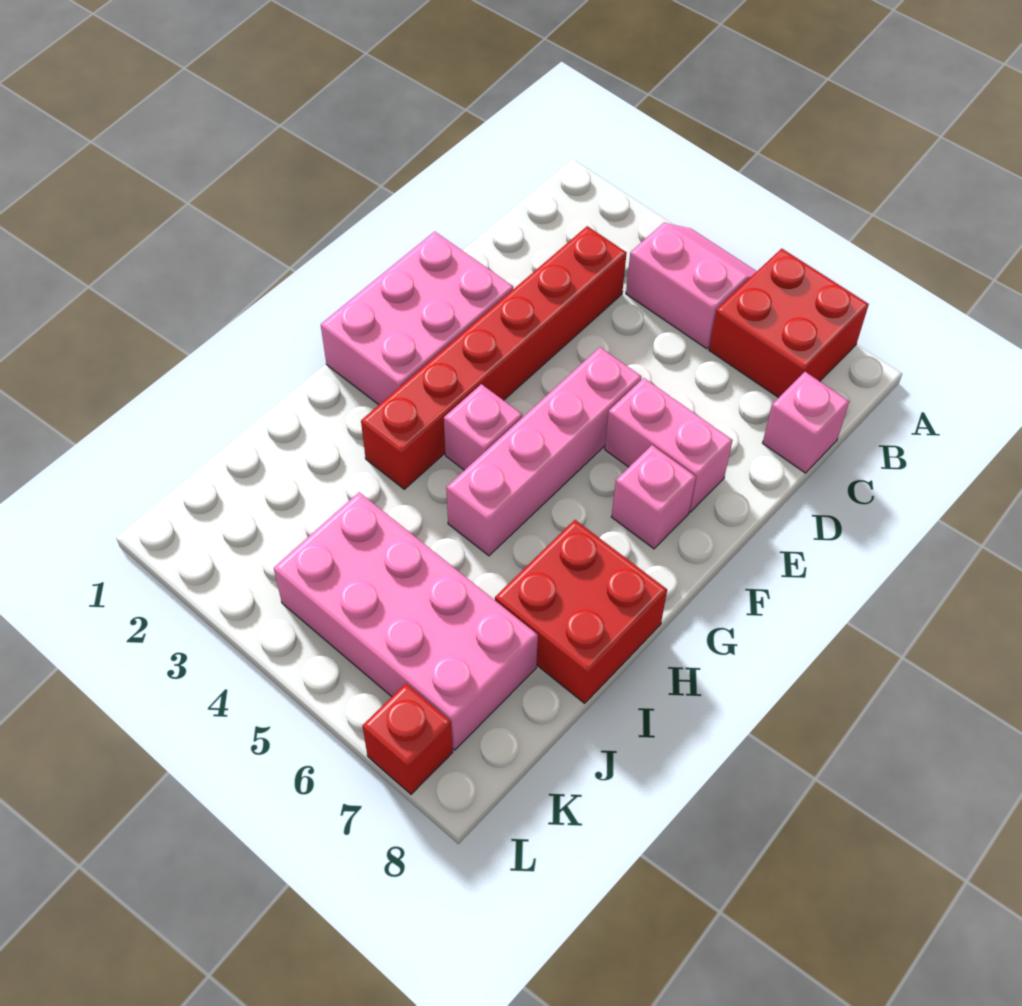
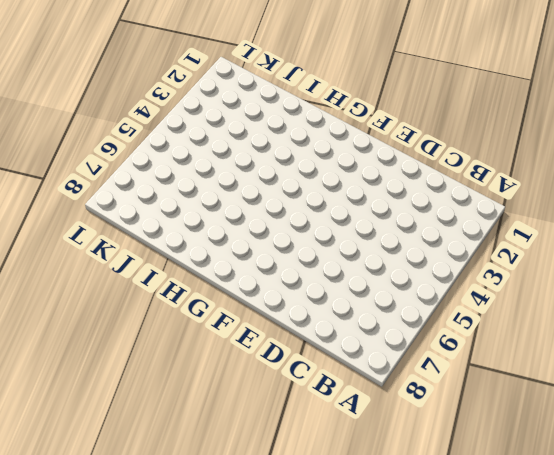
none -> pink slope A4:B5 level 1 top B
none -> red brick A6:B7 level 1
none -> red brick C3:H3 level 1

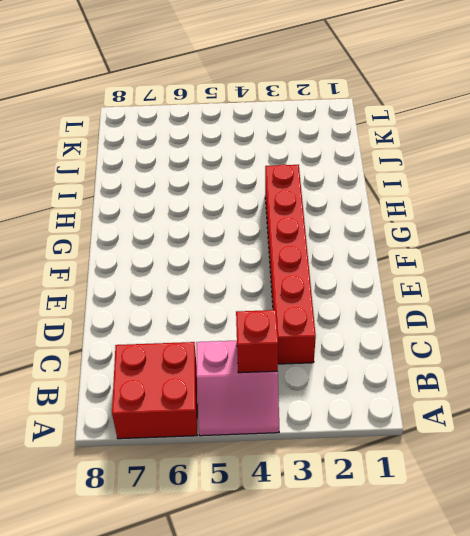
red brick B4 level 2 -> red brick L7 level 1
none -> pink brick C8 level 1
none -> pink brick E1:G2 level 1
none -> pink brick E5:H5 level 1

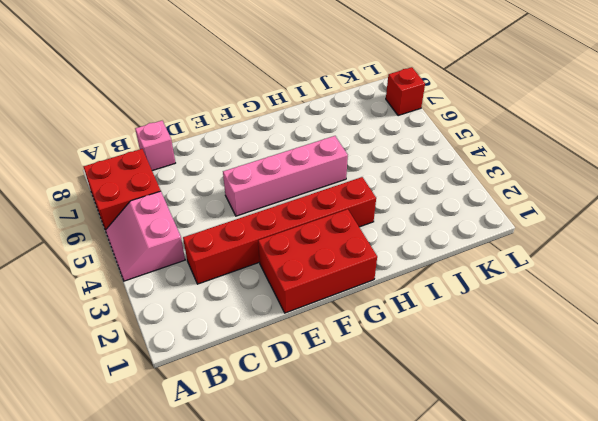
red brick E1:G2 level 1 -> pink brick E1:G2 level 1
none -> pink brick E6:E7 level 1
none -> pink brick F7 level 1
none -> pink brick G4 level 1

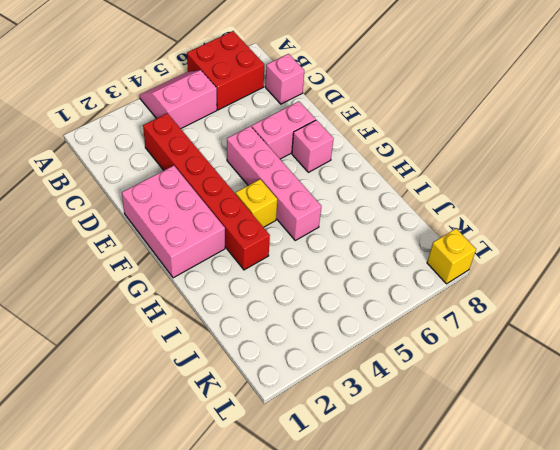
yellow brick G4 level 1 -> pink brick G4 level 1
yellow brick L8 level 1 -> none
none -> red brick H7:I8 level 1
none -> pink brick J4:K7 level 1
none -> red brick L7 level 1

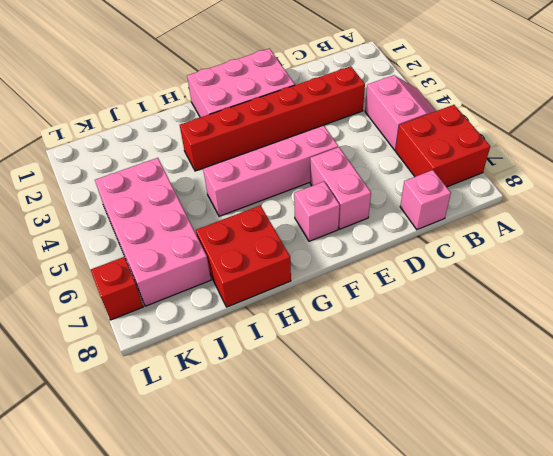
none -> pink brick G4 level 1

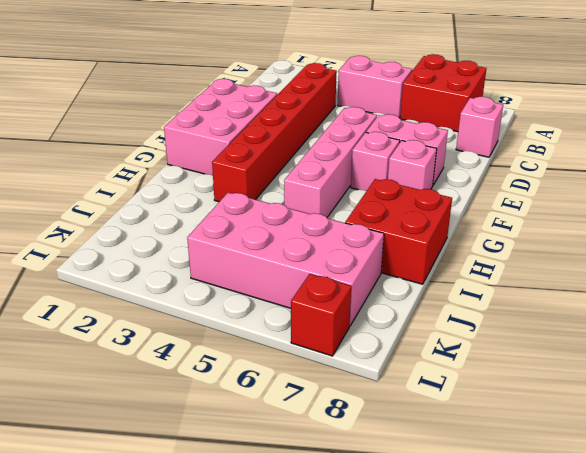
pink brick F6 level 1 -> pink brick G4 level 1

